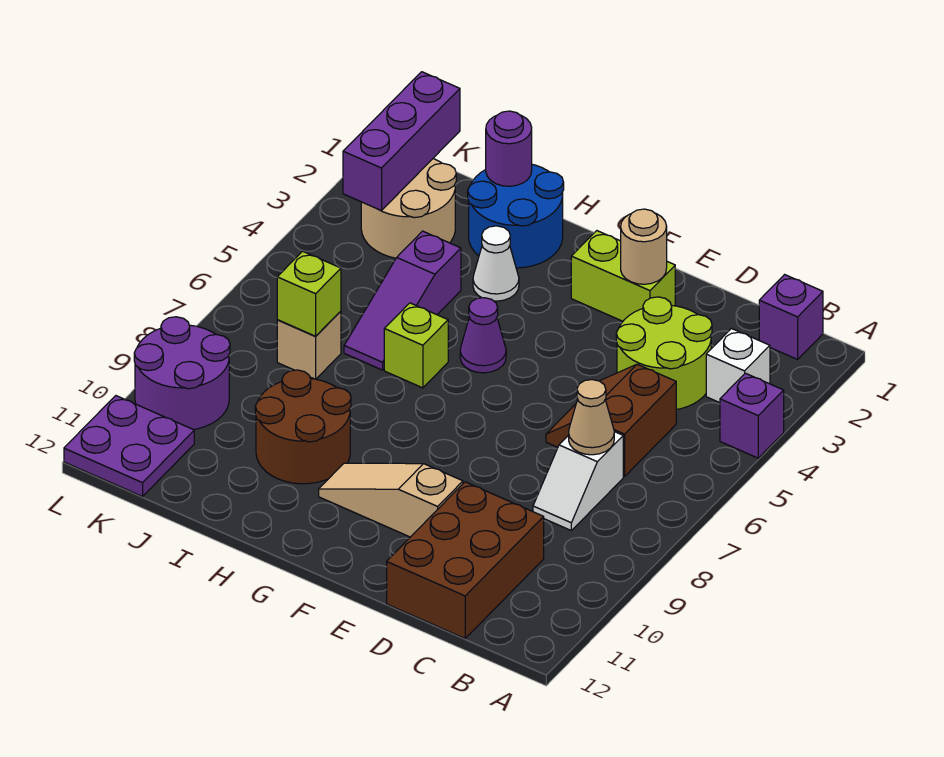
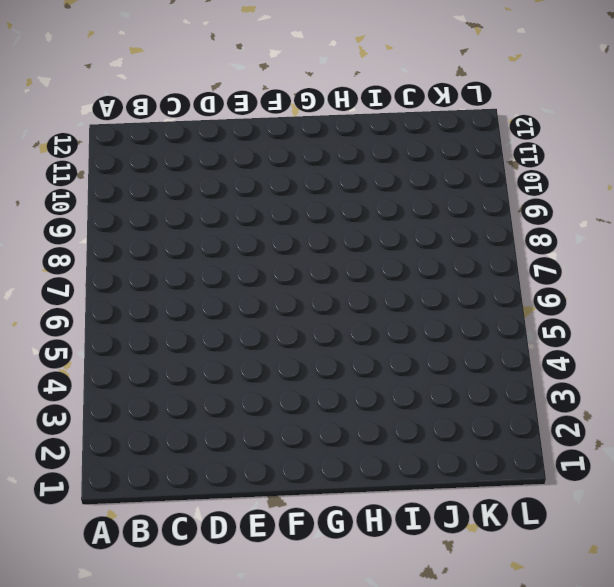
none -> purple brick A4 level 1
none -> purple brick B1 level 1
none -> white brick B3 level 1

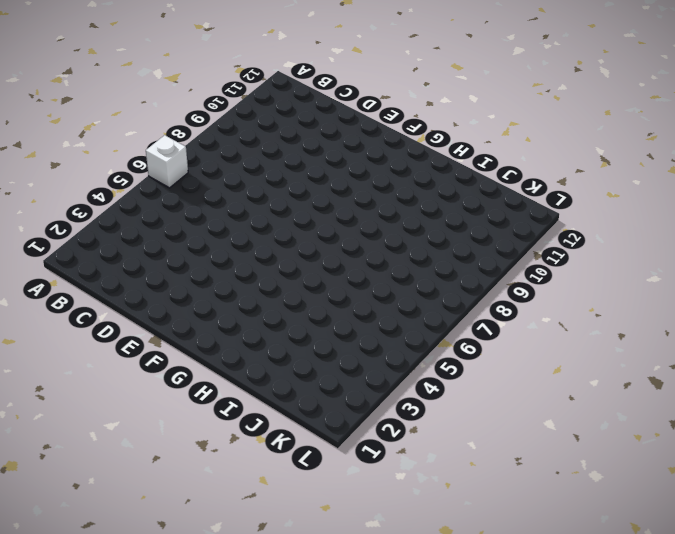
white brick A6 level 1 -> white brick B3 level 1
none -> purple brick A4 level 1
none -> purple brick B1 level 1
none -> lime round brick C3:D4 level 1

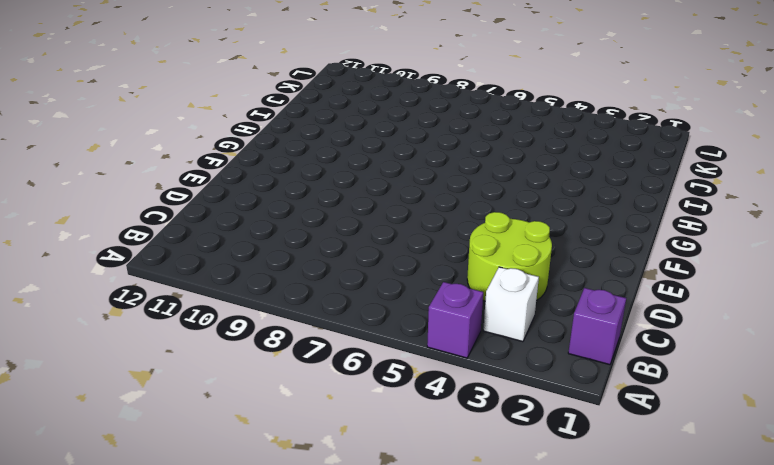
none -> brown slope C5:D6 level 1 top C
none -> white slope C7:C8 level 1 top 7
none -> brown brick C10:D12 level 1

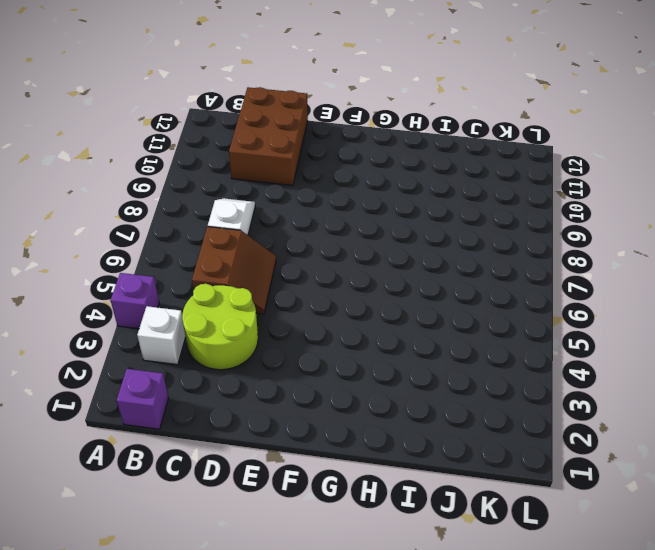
none -> lime brick E2:F2 level 1
none -> tan slope E10:G10 level 1 top E
none -> purple cone G5 level 1

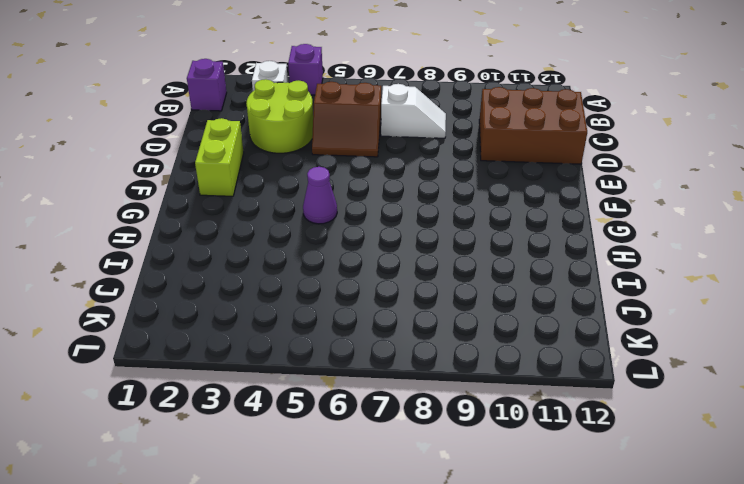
none -> tan slope E10:G10 level 1 top E
none -> blue round brick H1:I2 level 1
none -> white cone H3 level 1

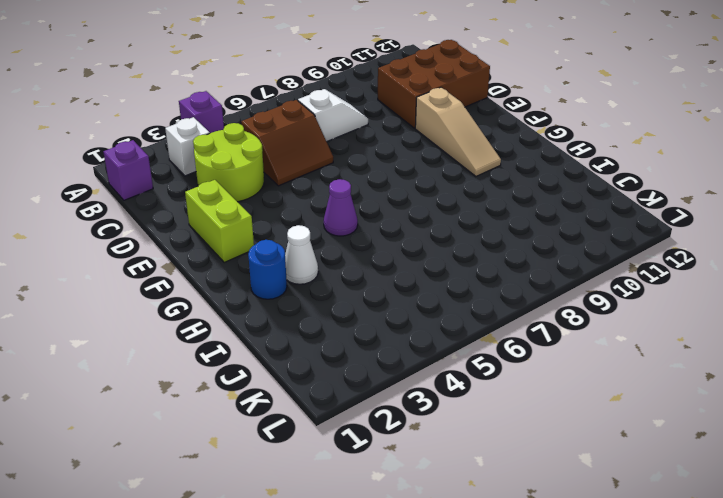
blue round brick H2 level 1 -> blue round brick H1:I2 level 1
none -> lime brick H6 level 1
none -> brown round brick H9:I10 level 1
none -> purple slope I4:I6 level 1 top 4

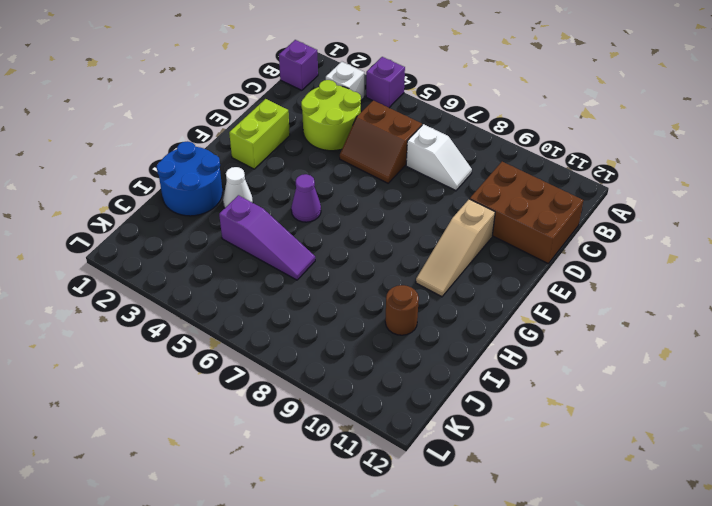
brown round brick I10 level 1 -> brown round brick H9:I10 level 1
none -> lime brick H6 level 1
none -> tan round brick J2:K3 level 1
none -> tan brick J7 level 1

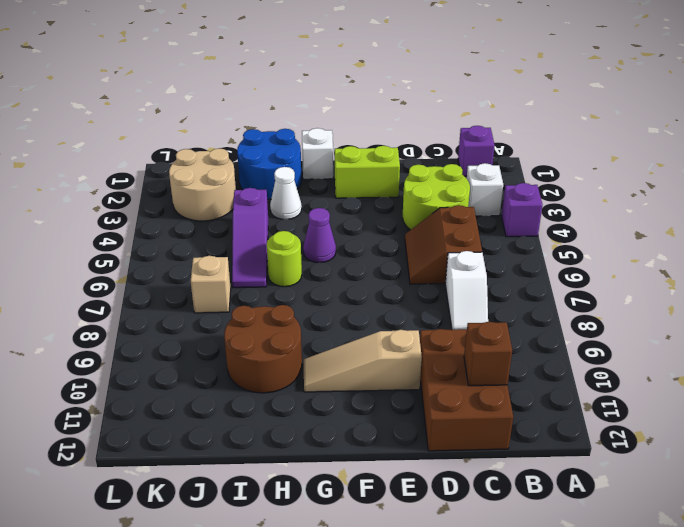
brown brick C11 level 2 -> none
white brick G1 level 1 -> none
lime round brick H6 level 1 -> lime brick H6 level 1
none -> purple round brick K9:L10 level 1
none -> purple plate K11:L12 level 1
none -> tan cone C7 level 2

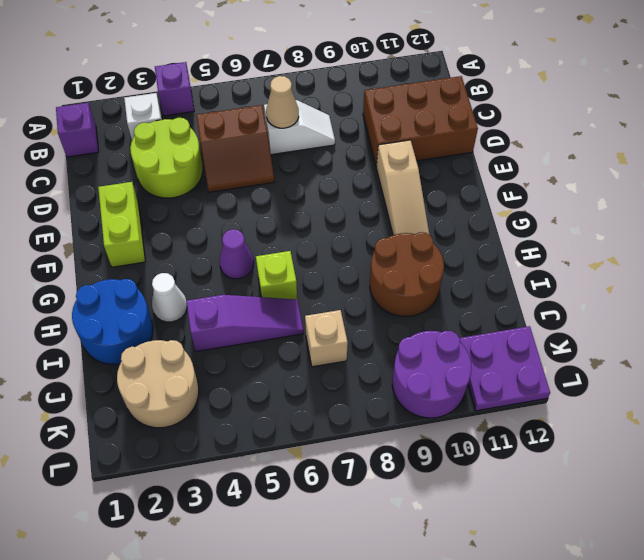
none -> tan round brick E2 level 2
none -> purple round brick I1 level 2
none -> lime brick J7 level 2

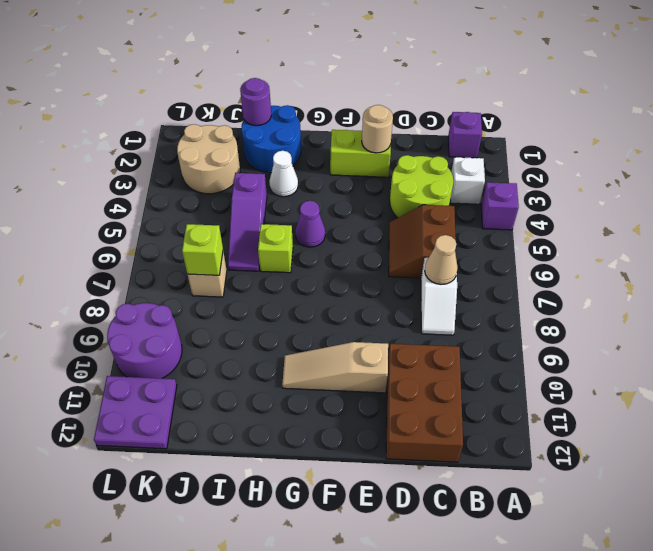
none -> brown round brick H9:I10 level 1
none -> purple brick K1:K3 level 2

